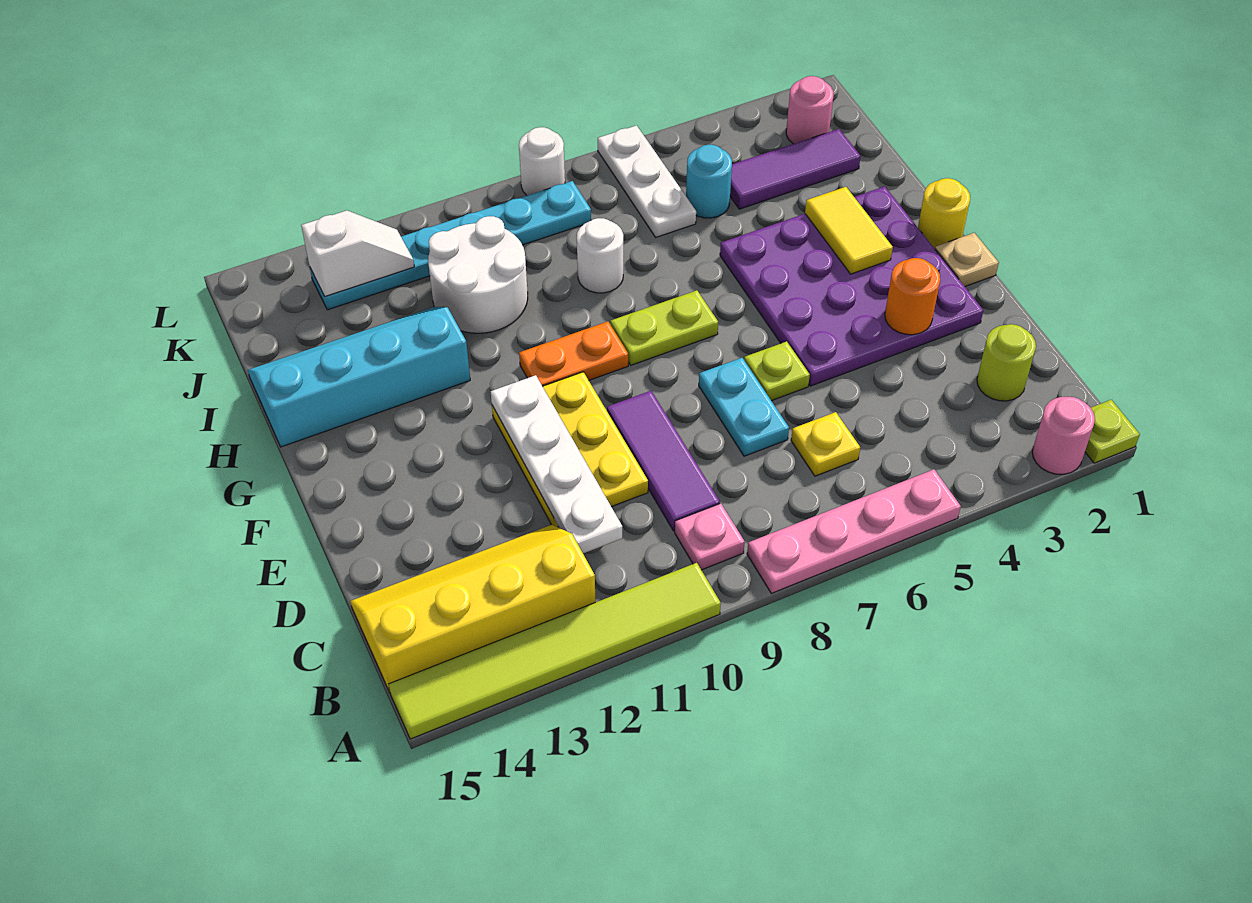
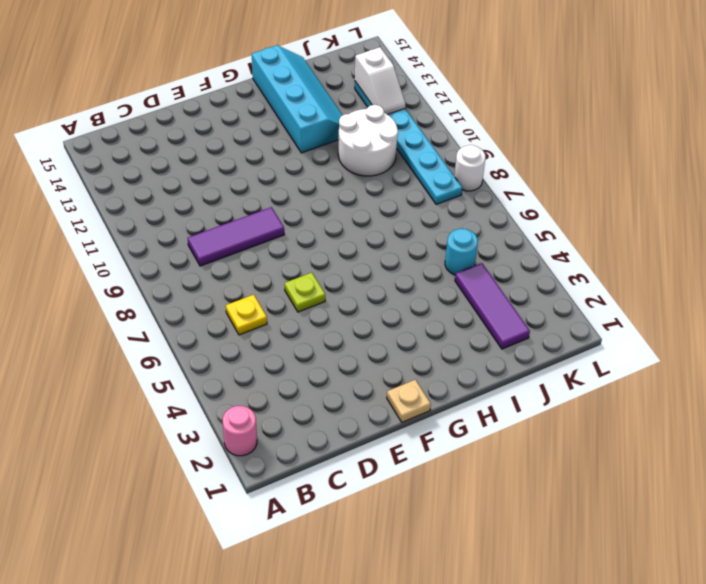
none -> lime plate A1 level 1
none -> pink plate A5:A8 level 1
none -> lime tile A10:A15 level 1
none -> pink plate B9 level 1

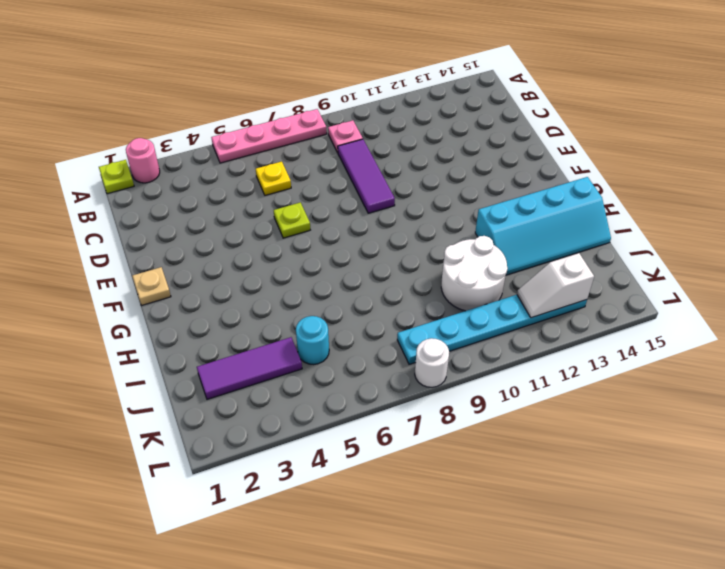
none -> lime tile A10:A15 level 1
none -> yellow slope B12:C15 level 1 top B
none -> lime round brick C2 level 1
none -> cyan plate D7:E7 level 1

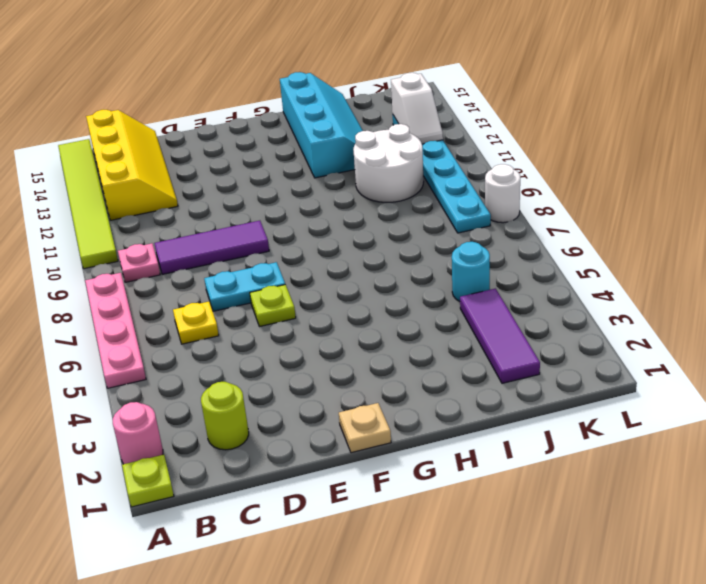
none -> yellow plate D10:F11 level 1
none -> purple plate E2:H5 level 1
none -> yellow round brick G1 level 1
none -> lime plate G7:G8 level 1

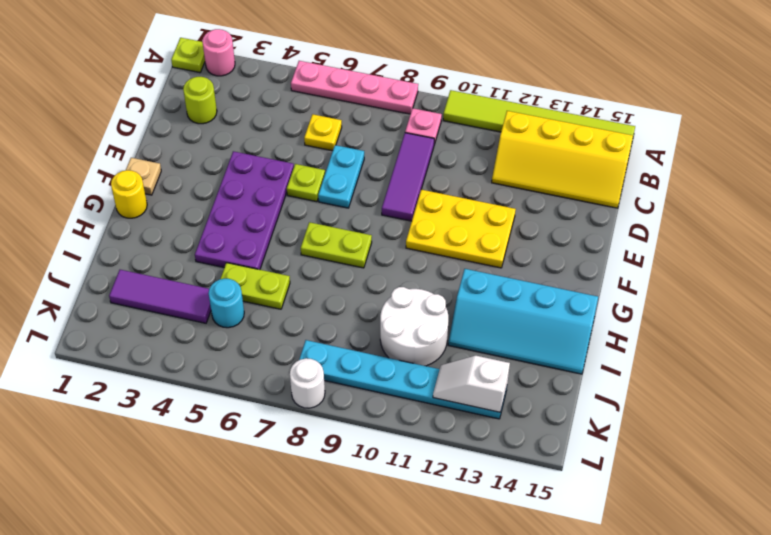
purple plate E4:H5 level 1 -> purple plate E2:H5 level 1
yellow plate E10:F12 level 1 -> yellow plate D10:F11 level 1
lime plate I5:I6 level 1 -> none
none -> orange plate G9:G10 level 1
none -> white round brick I8 level 1
none -> white plate J6:L6 level 1
none -> pink round brick K2 level 1

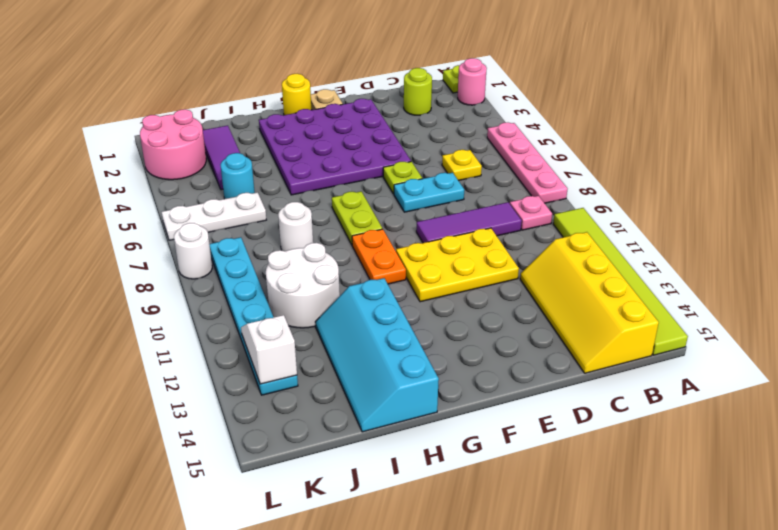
pink round brick K2:L3 level 1 -> pink round brick K2 level 1
none -> white plate C11:F11 level 2
none -> orange round brick E3 level 2
none -> yellow tile G3:H3 level 2

